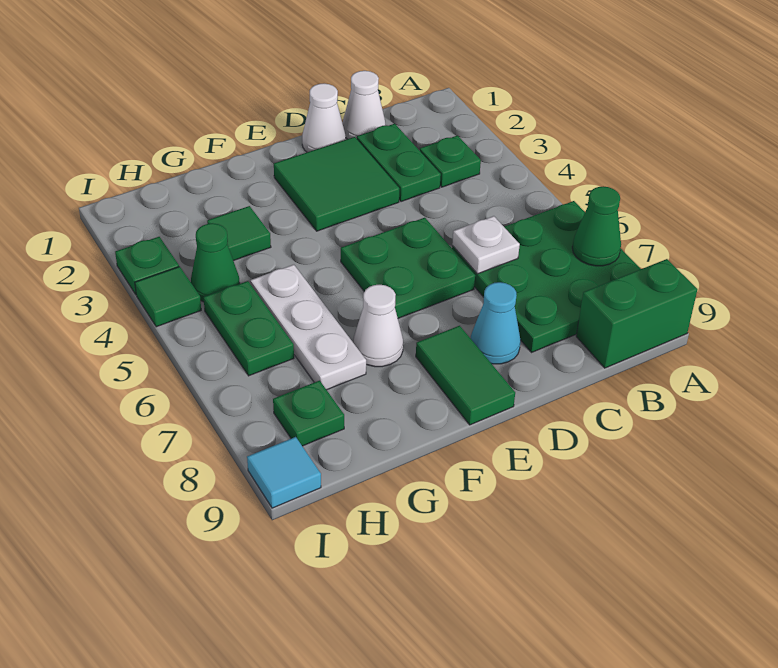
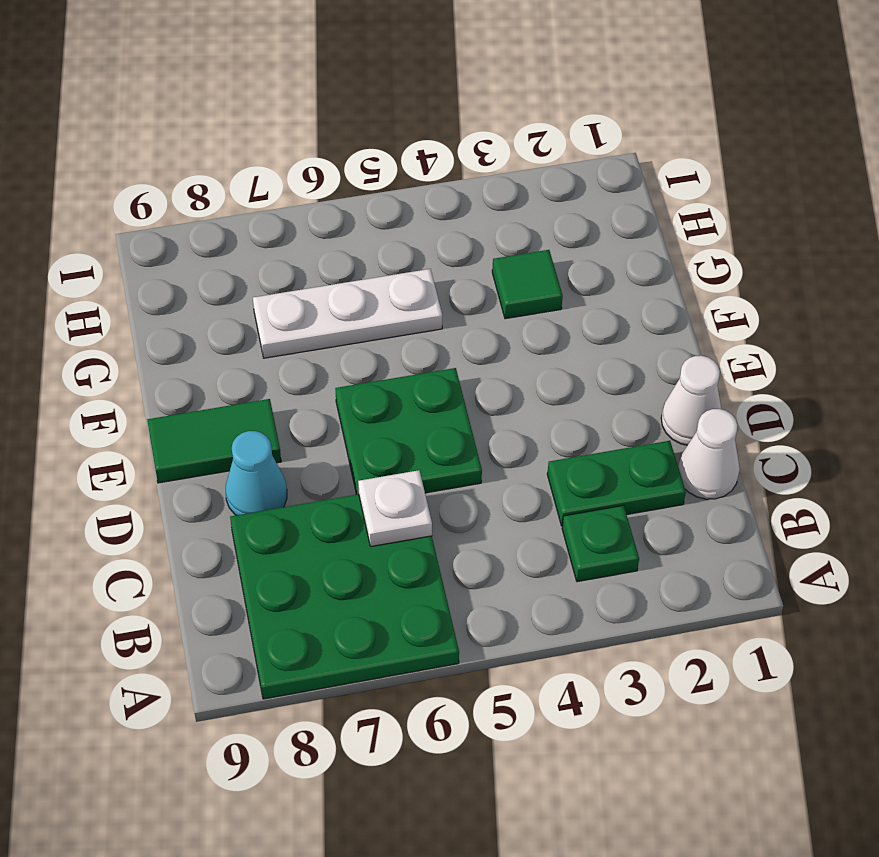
none -> green brick A9:B9 level 1
none -> green tile D2:E3 level 1
none -> white cone F7 level 1

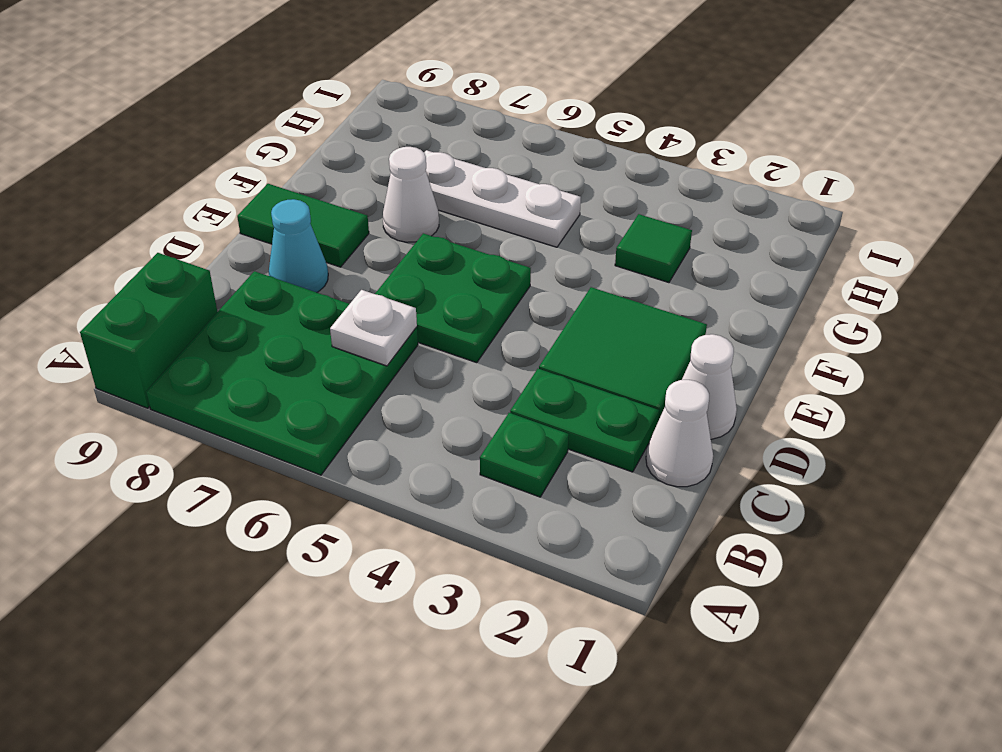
none -> green cone H4 level 1
none -> green plate H5:H6 level 1
none -> green plate H8 level 1

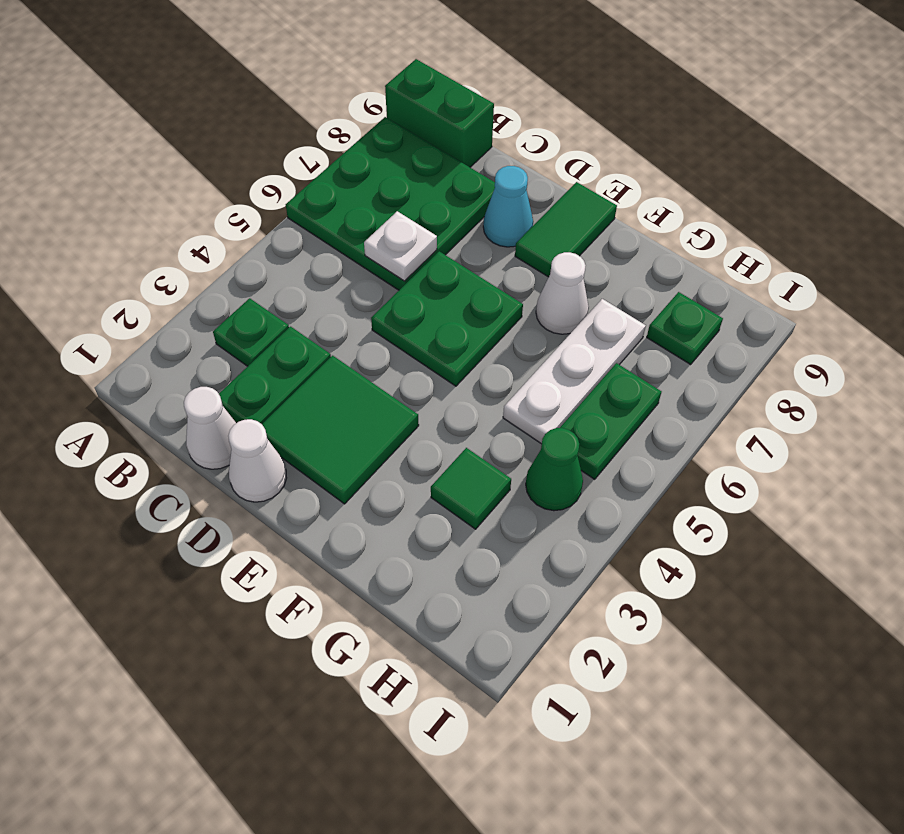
none -> green plate I3 level 1
none -> green tile I4 level 1
none -> cyan tile I9 level 1

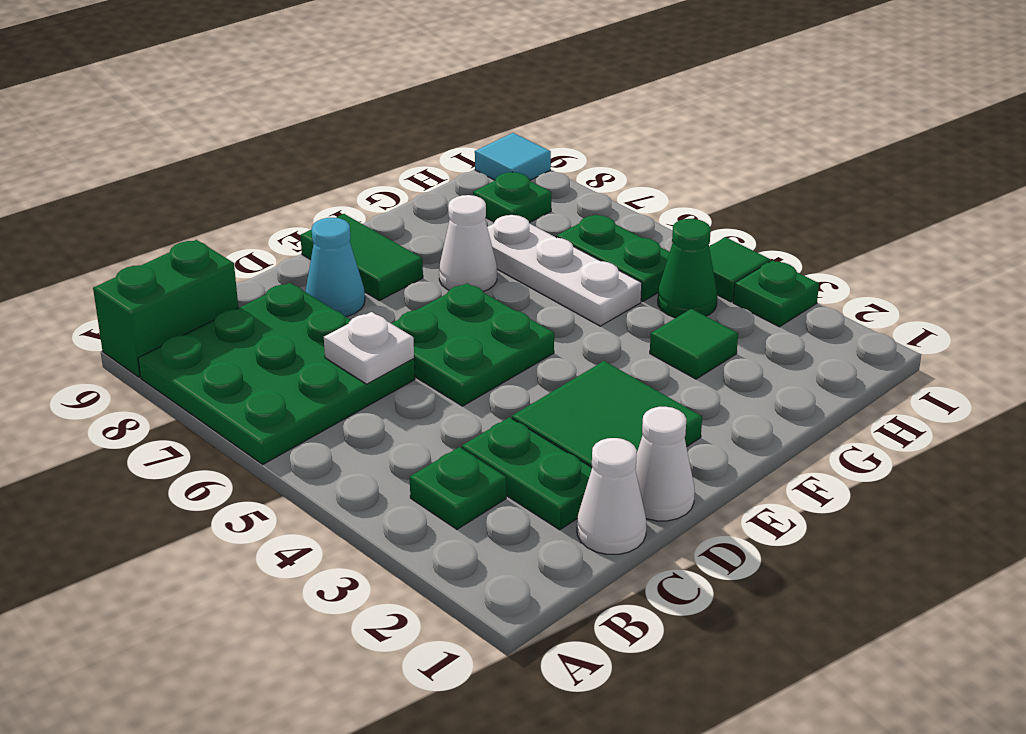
none -> green cone A7 level 2

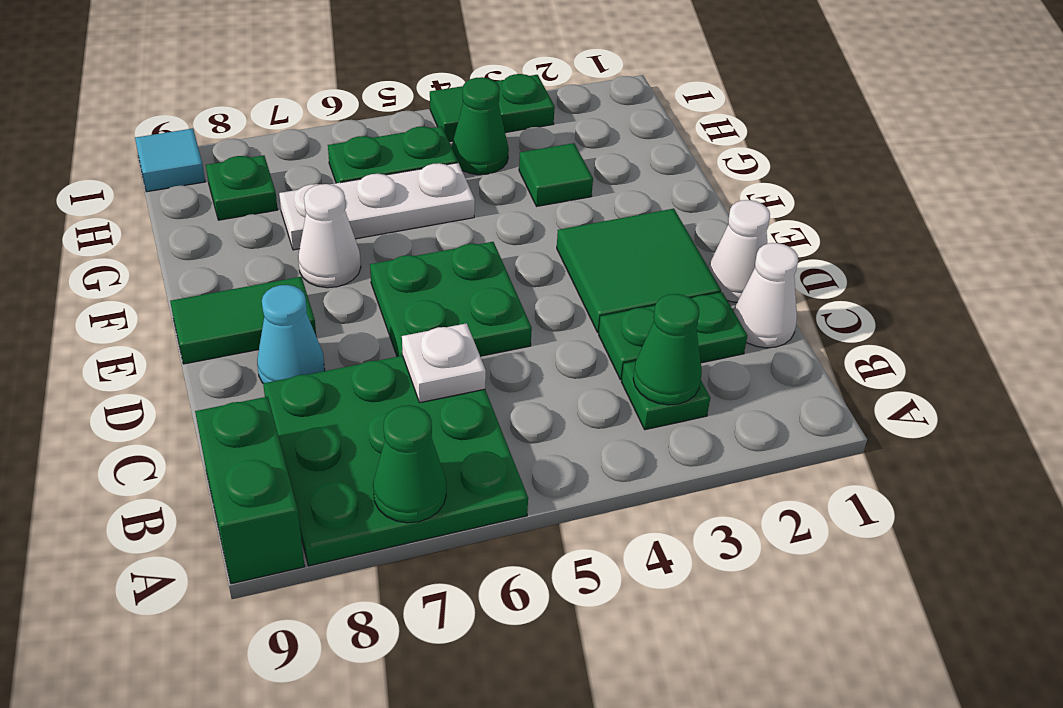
green cone B3 level 2 -> none

